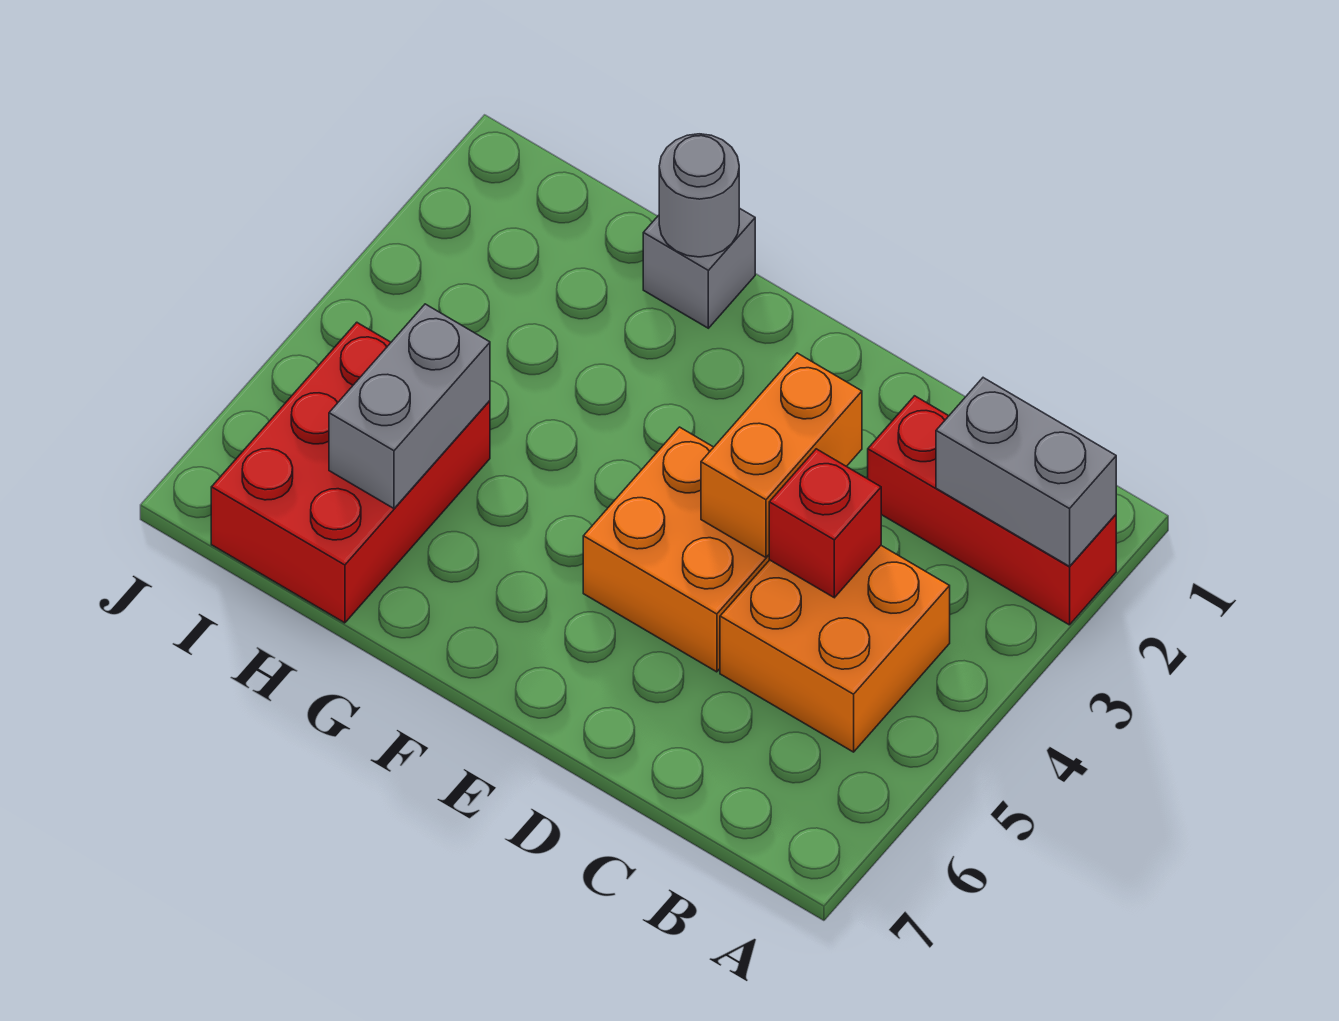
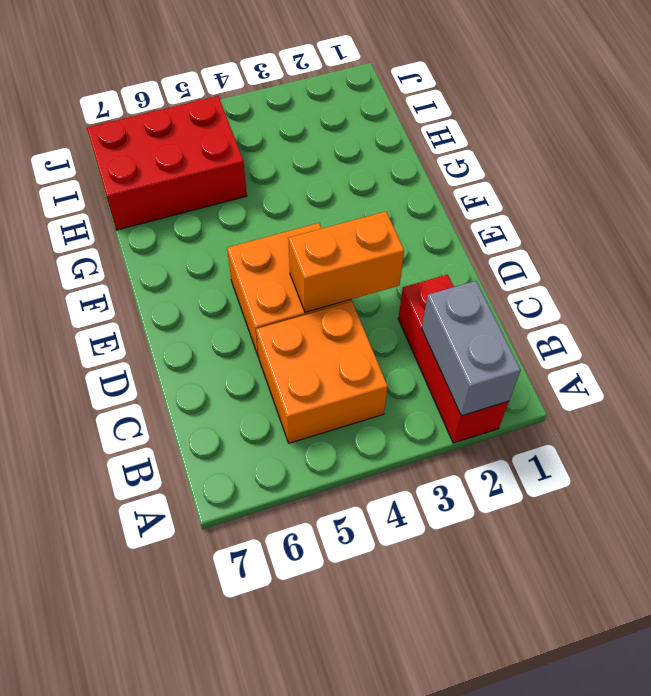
none -> grey brick G1 level 1
none -> red brick C4 level 2

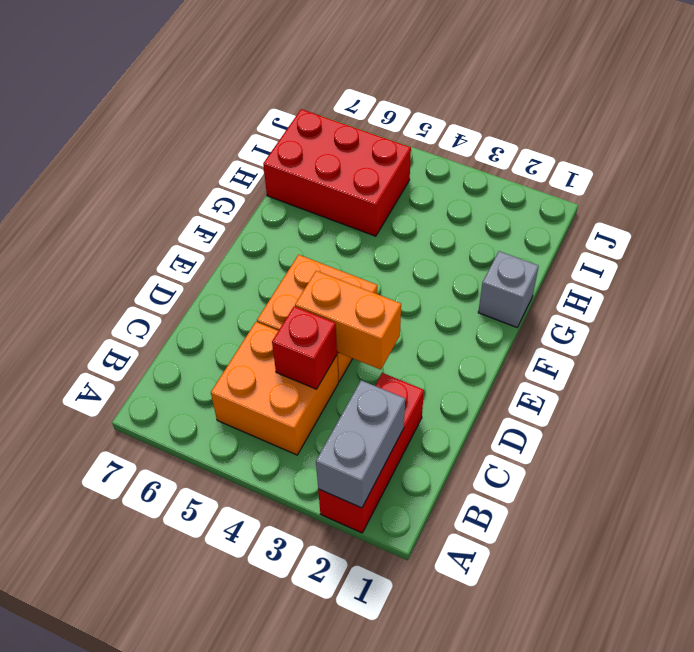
none -> grey round brick G1 level 2
none -> grey brick H5:H6 level 2

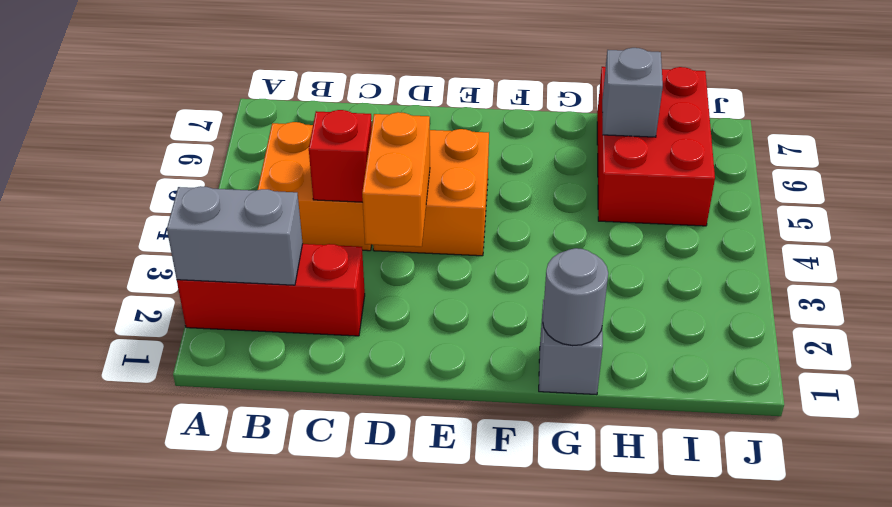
grey brick H6 level 2 -> grey brick H5:H6 level 2

